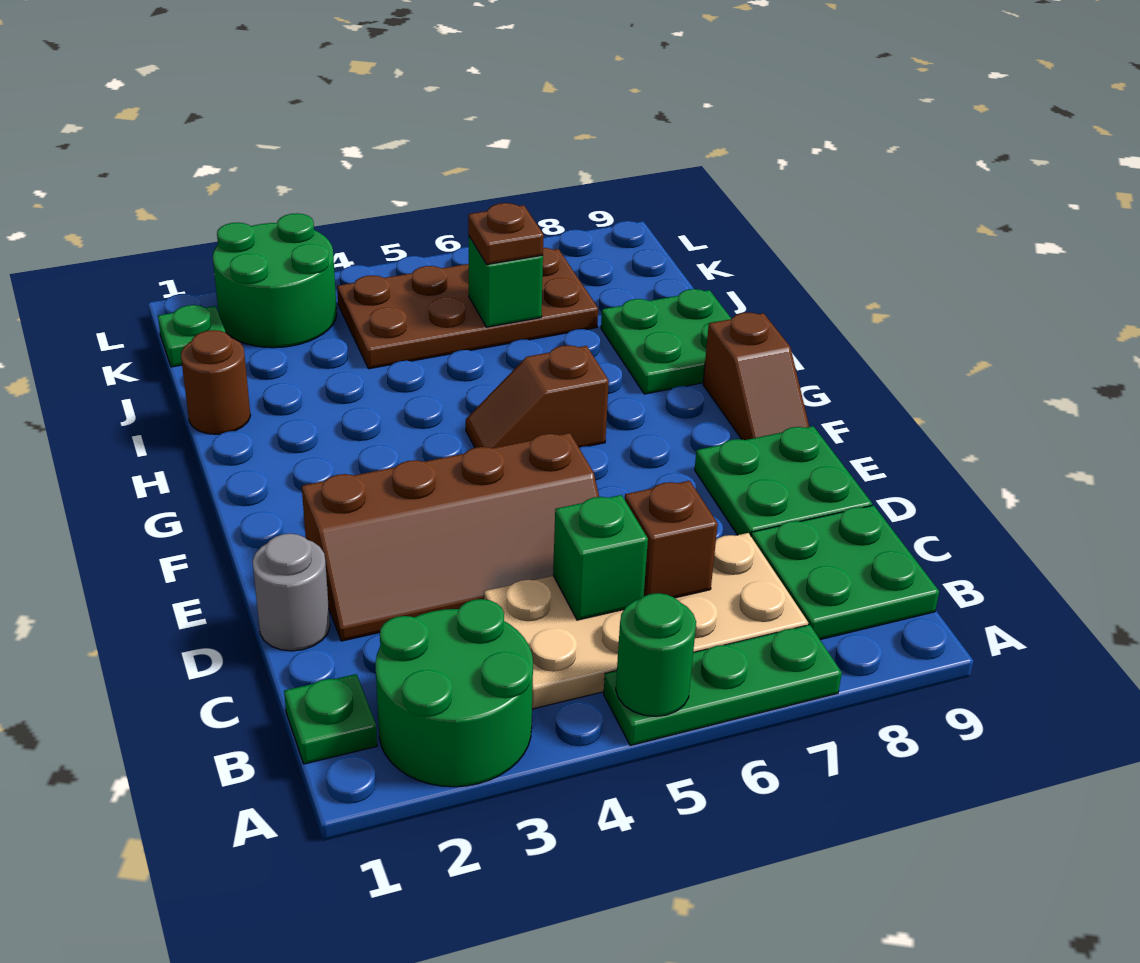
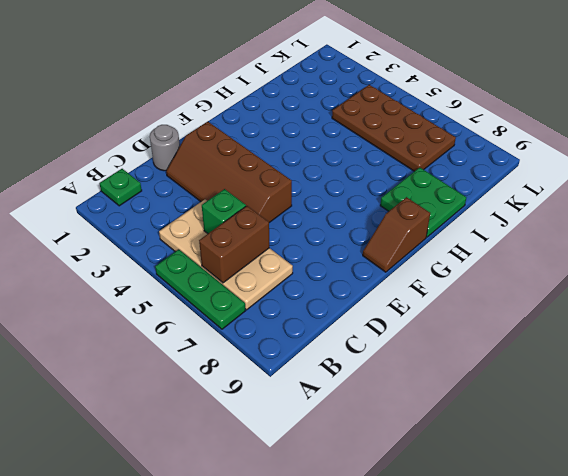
brown brick B6:C6 level 2 -> brown brick C6 level 2
none -> green round brick A2:B3 level 1
none -> green plate B8:C9 level 1
none -> green plate D8:E9 level 1

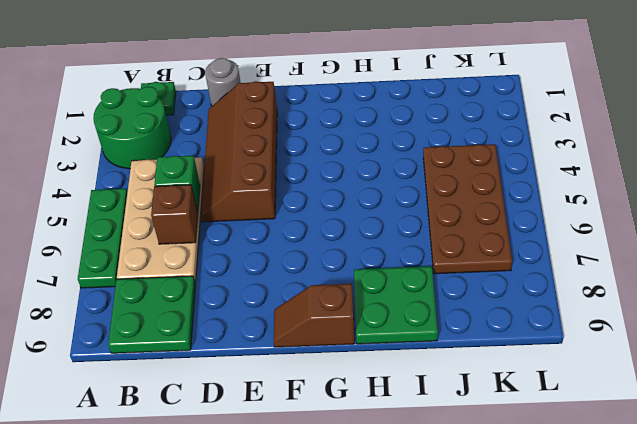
none -> green plate D8:E9 level 1
none -> brown slope G5:G6 level 1 top 6
none -> brown round brick I1 level 1

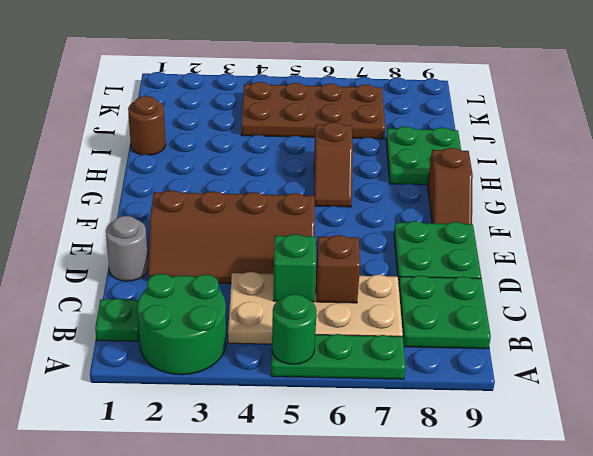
brown slope G6:H6 level 1 top H -> brown slope G5:G6 level 1 top 6
none -> green plate K1 level 1
none -> green round brick K2:L3 level 1
none -> green brick J6 level 2

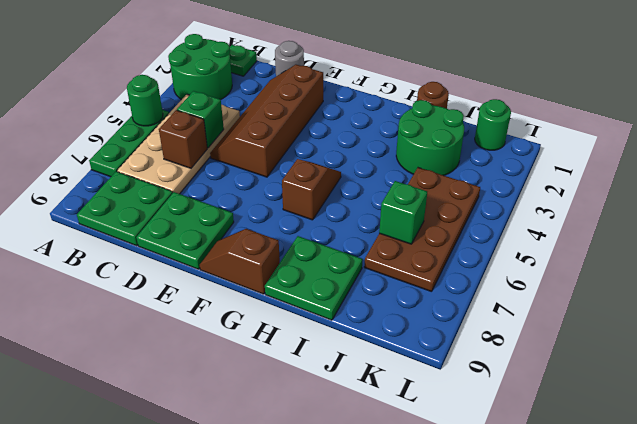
green round brick I2:J3 level 1 -> green round brick K2:L3 level 1
green round brick K1 level 1 -> green plate K1 level 1
none -> brown plate J6 level 3

